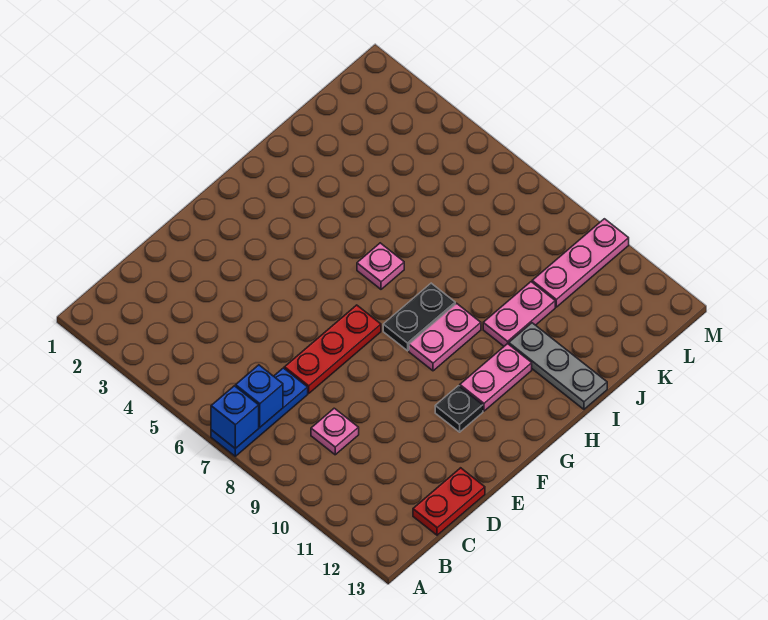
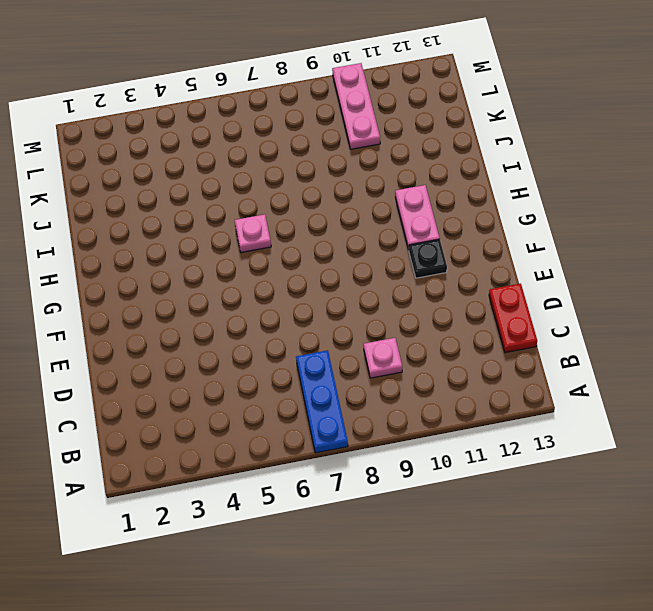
none -> red plate D7:F7 level 1
none -> black plate G8:H8 level 1
none -> pink plate G9:H9 level 1

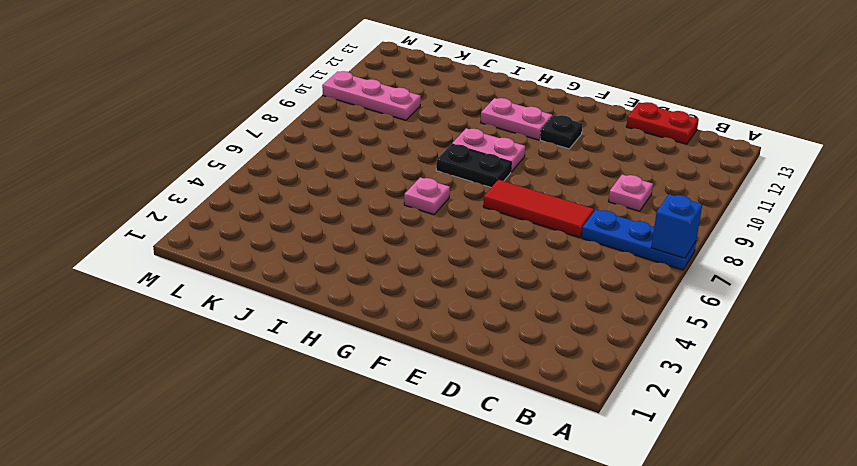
red tile D7:F7 level 1 -> red plate D7:F7 level 1
none -> pink plate I10:J10 level 1
none -> grey plate I11:I13 level 1
none -> blue brick B7 level 2

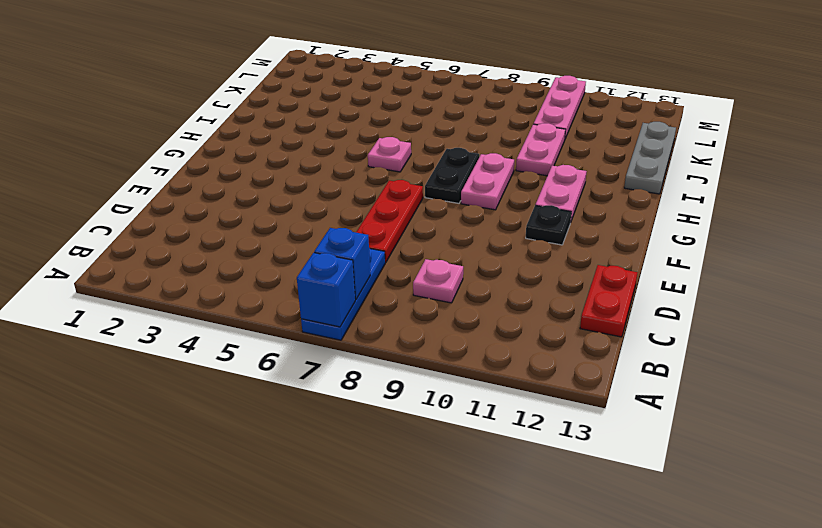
grey plate I13:K13 level 1 -> grey plate I11:I13 level 1

